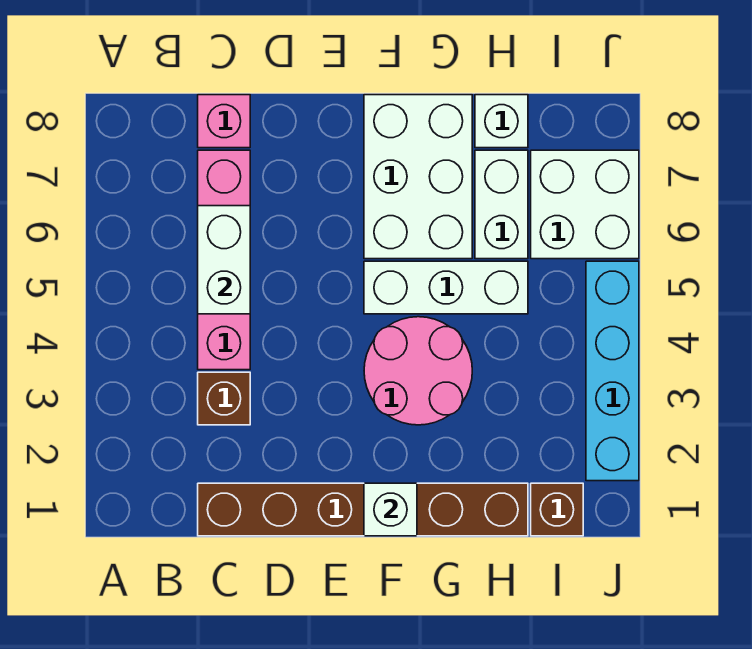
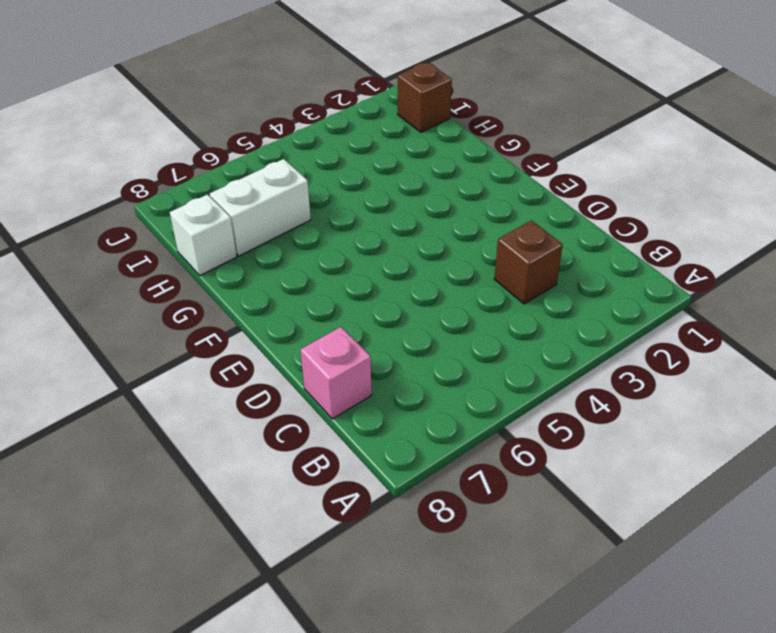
none -> brown brick C1:H1 level 1
none -> pink brick C4:C7 level 1
none -> pink round brick F3:G4 level 1

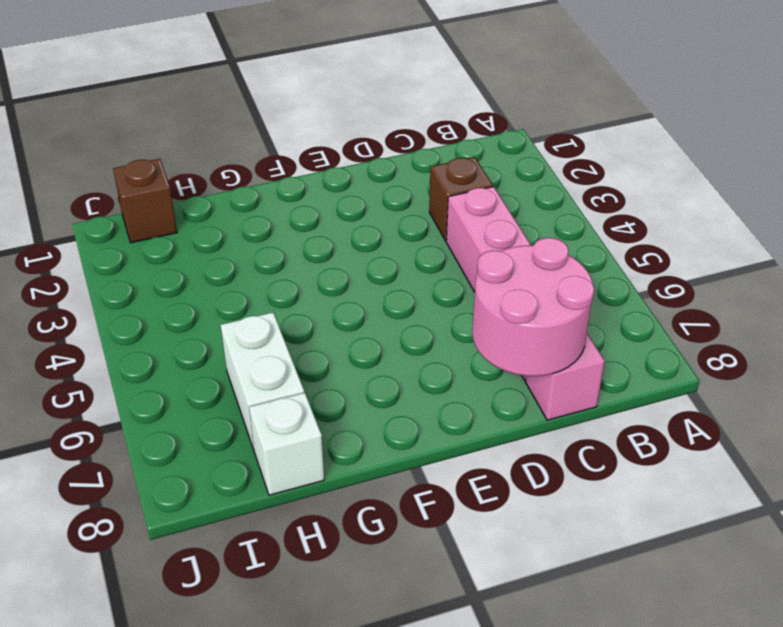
pink round brick C7:D8 level 2 -> pink round brick F3:G4 level 1
none -> brown brick C1:H1 level 1
none -> white brick F5:H5 level 1
none -> white brick F6:G8 level 1

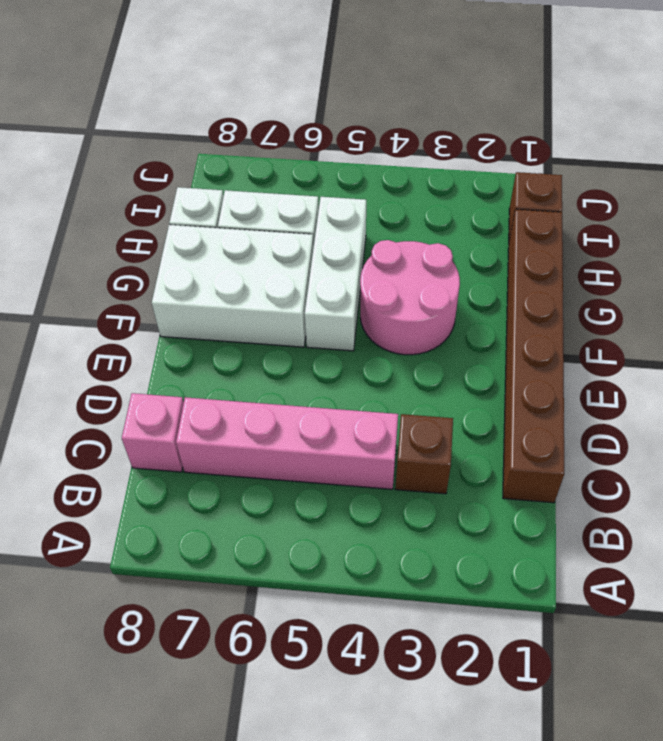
none -> white brick I6:J7 level 1
none -> cyan brick J2:J5 level 1
none -> white brick C5:C6 level 2

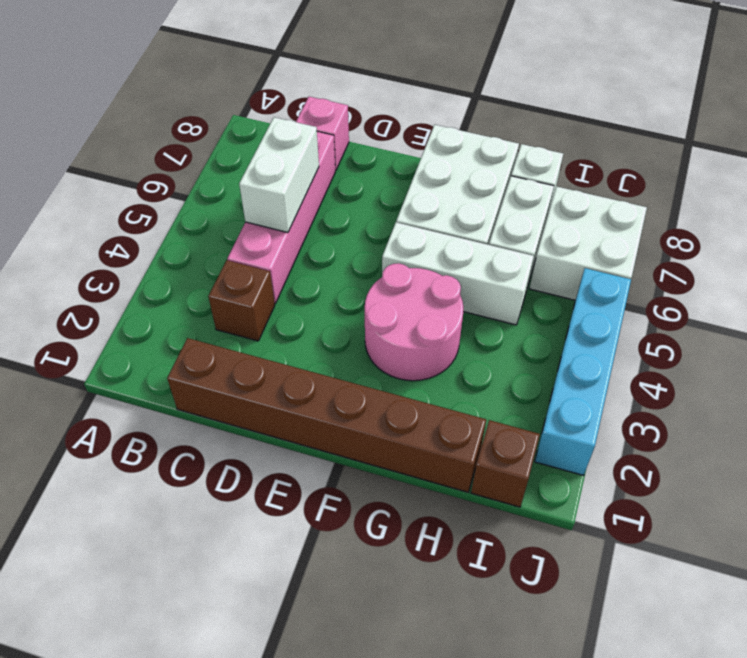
none -> white brick F1 level 2

